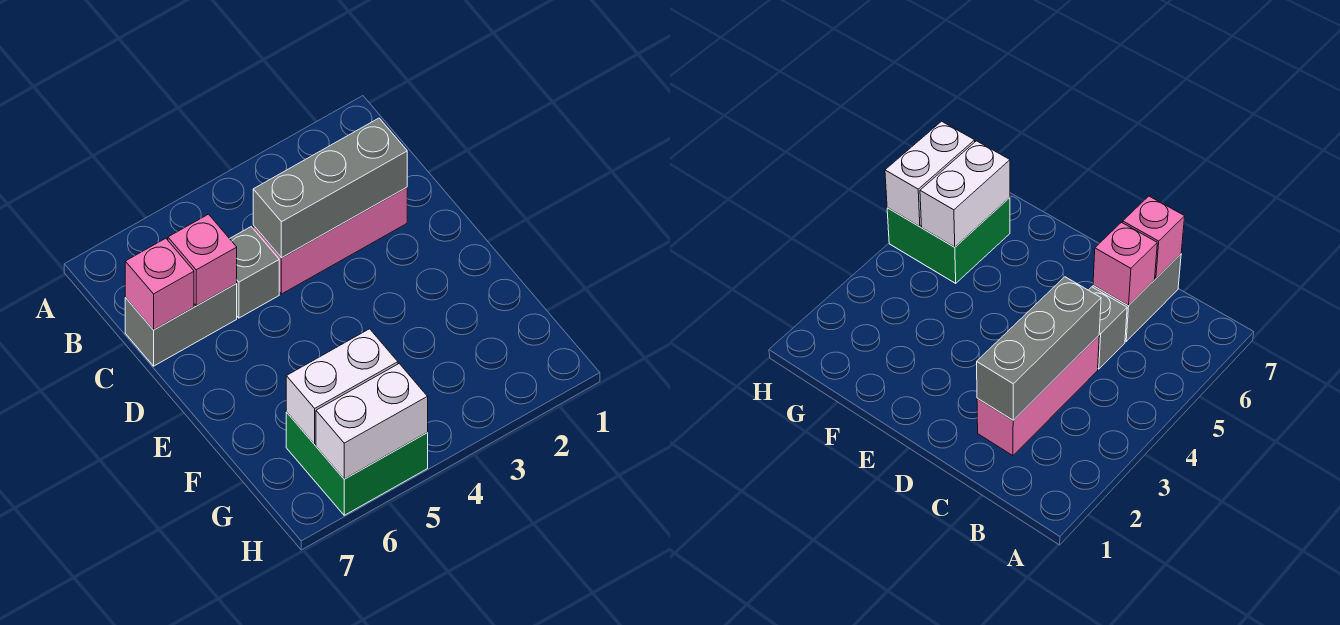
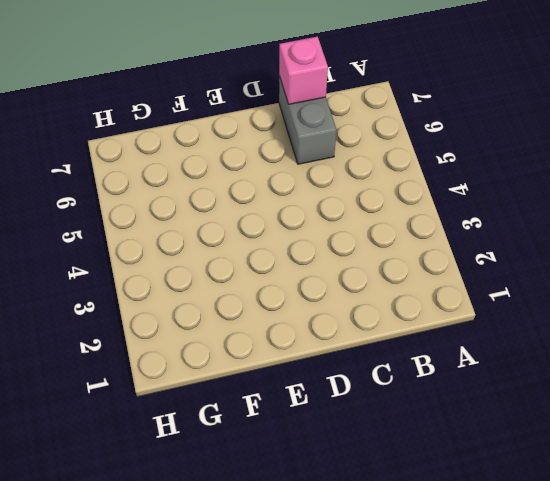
none -> pink brick C2:C4 level 1
none -> grey brick C5 level 1

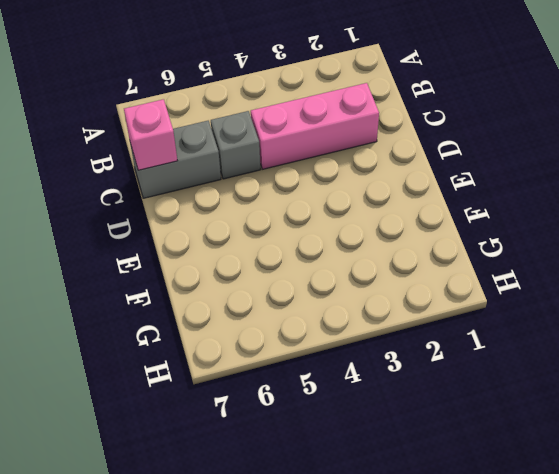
none -> green brick G5:H6 level 1
none -> grey brick C2:C4 level 2

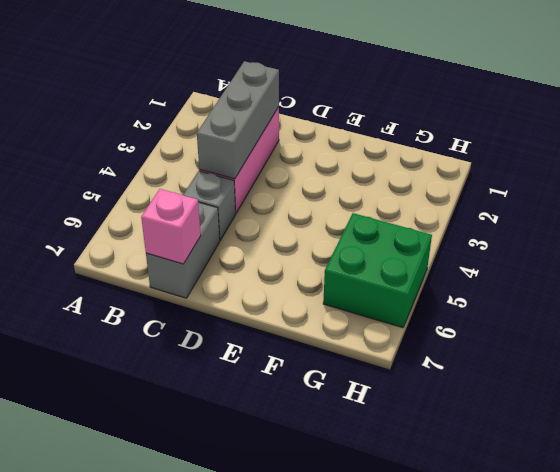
none -> pink brick C6 level 2
none -> white brick G5:G6 level 2

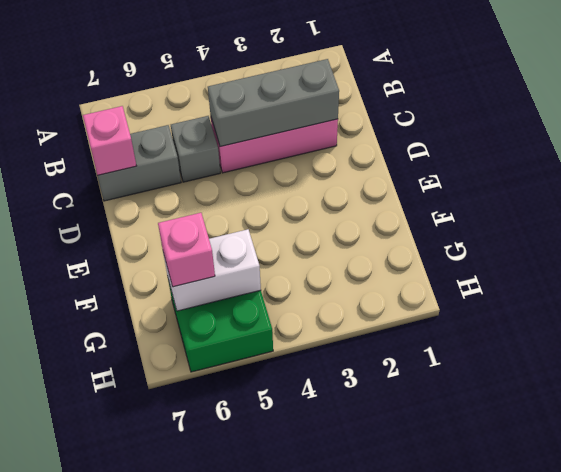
pink brick G6 level 3 -> pink brick C6 level 2
none -> white brick H5:H6 level 2

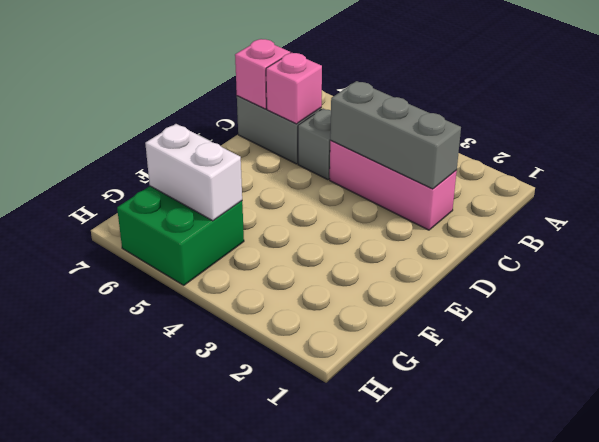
none -> white brick H5:H6 level 2

